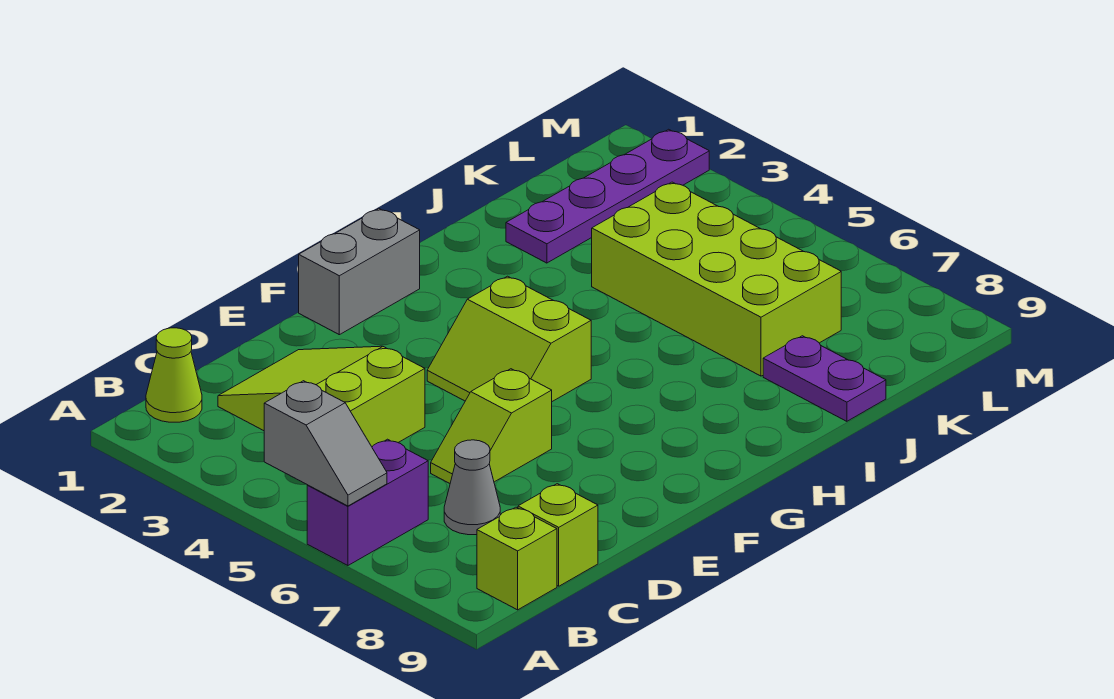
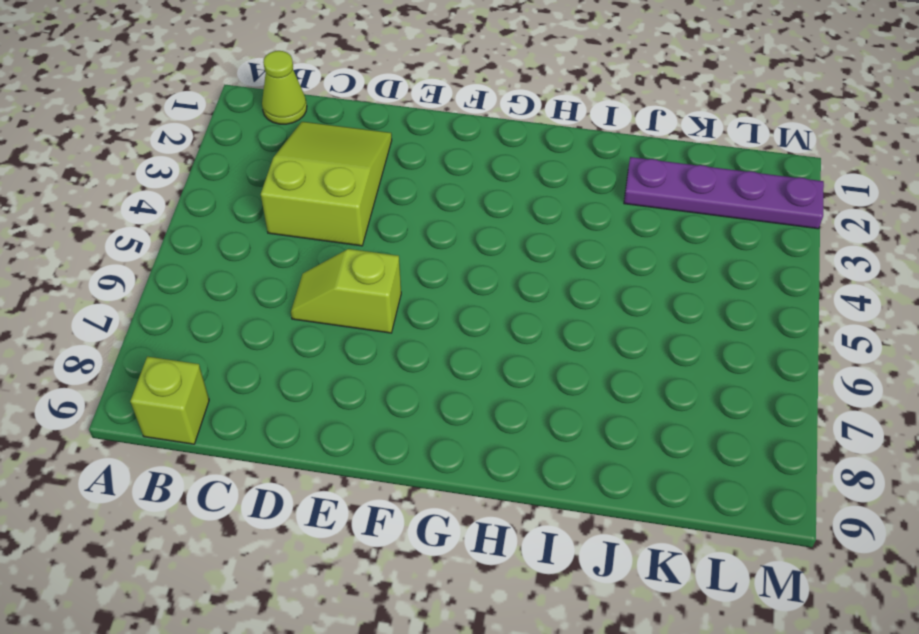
none -> purple brick A6:B6 level 1
none -> grey cone C7 level 1
none -> lime brick C9 level 1

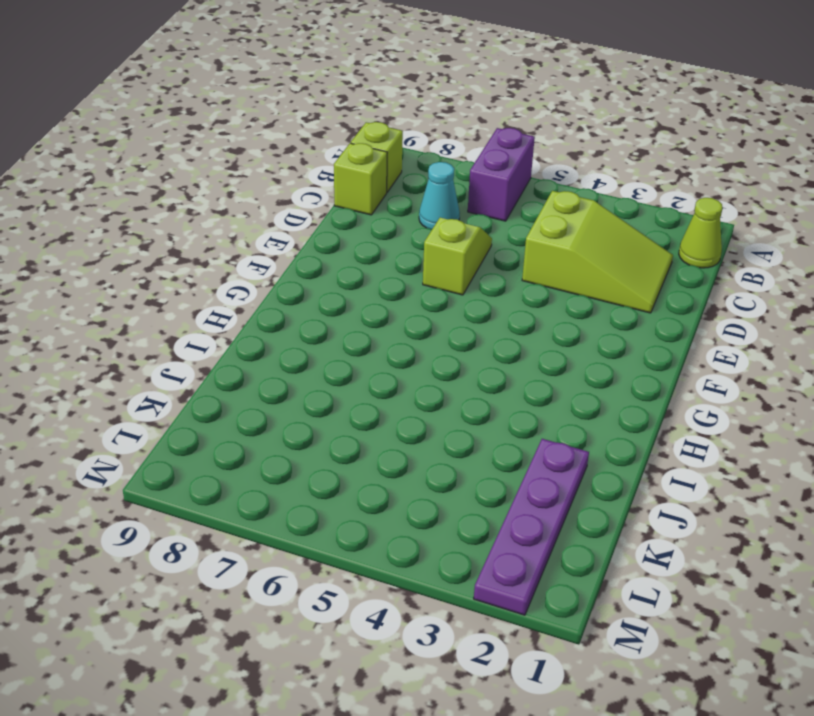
cyan cone C7 level 1 -> grey cone C7 level 1
none -> grey brick F1:G1 level 1
none -> lime slope F4:G5 level 1 top G
none -> lime brick J4:K7 level 1

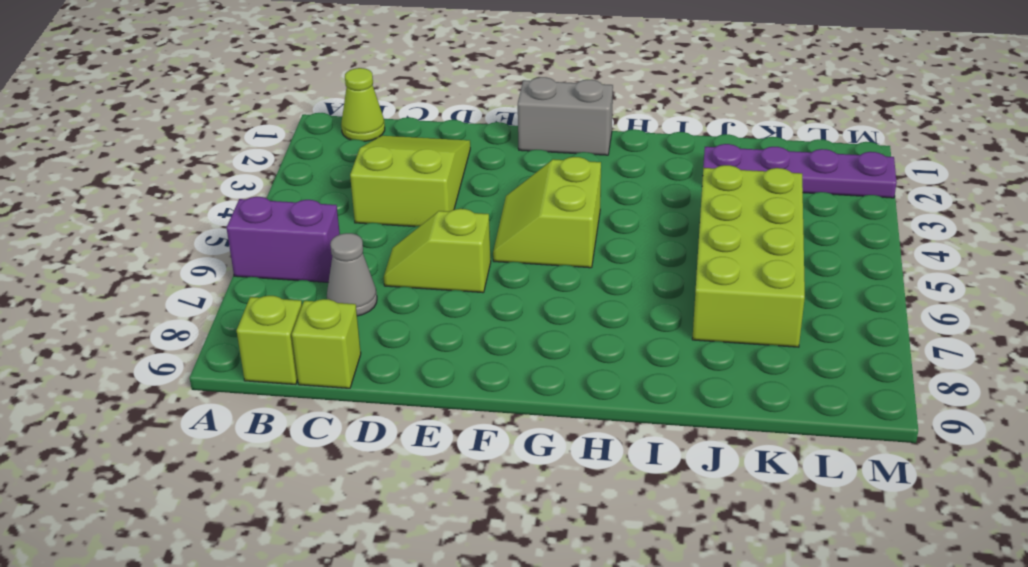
none -> purple plate J8:J9 level 1
none -> grey slope A5:A6 level 2 top 5

